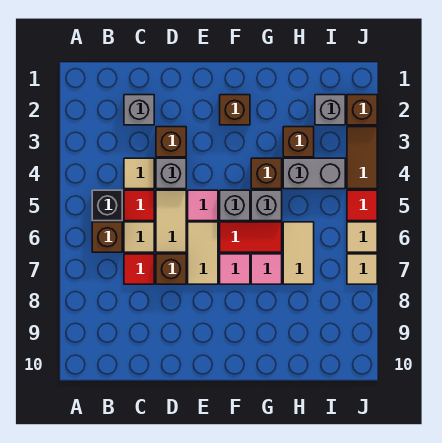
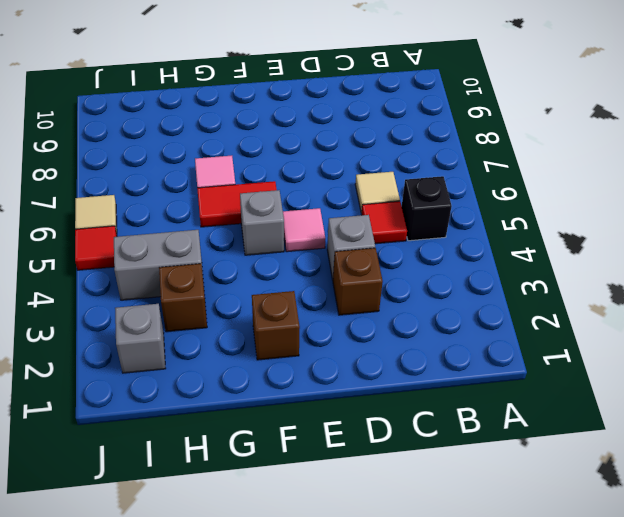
none -> brown brick B6 level 1
none -> grey brick C2 level 1
none -> tan tile C4 level 1

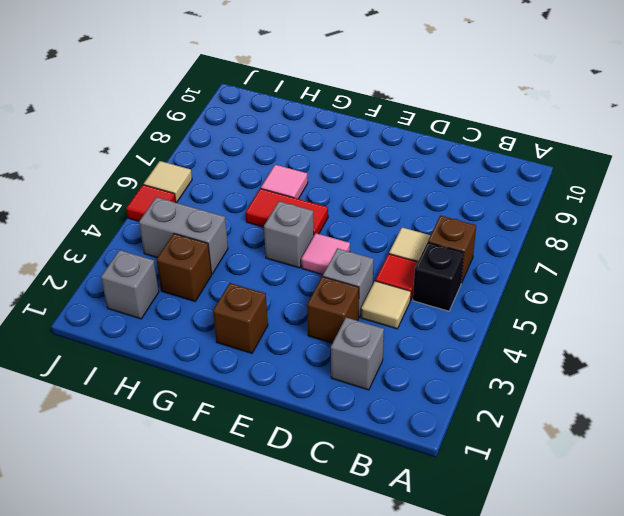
none -> red tile C7 level 1
none -> tan tile D5:D6 level 1
none -> brown brick D7 level 1

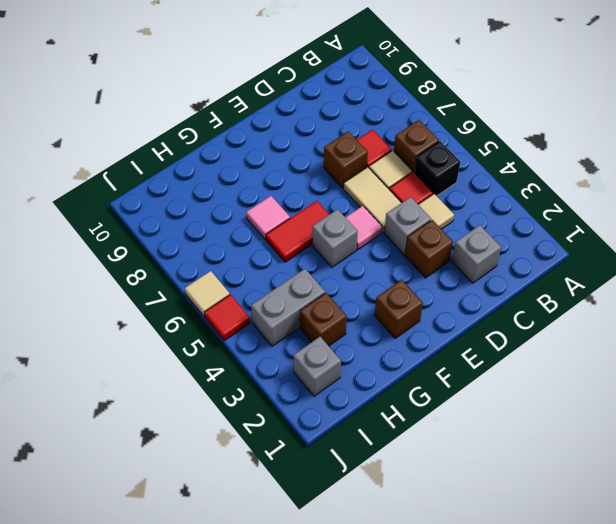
none -> tan tile E6:E7 level 1
none -> pink tile F7 level 1
none -> brown brick G4 level 1

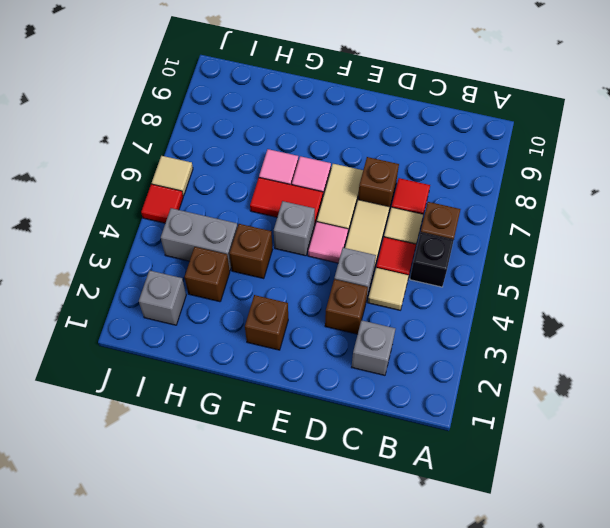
none -> grey brick G5 level 1
none -> tan tile H6:H7 level 1
none -> brown brick J2 level 1

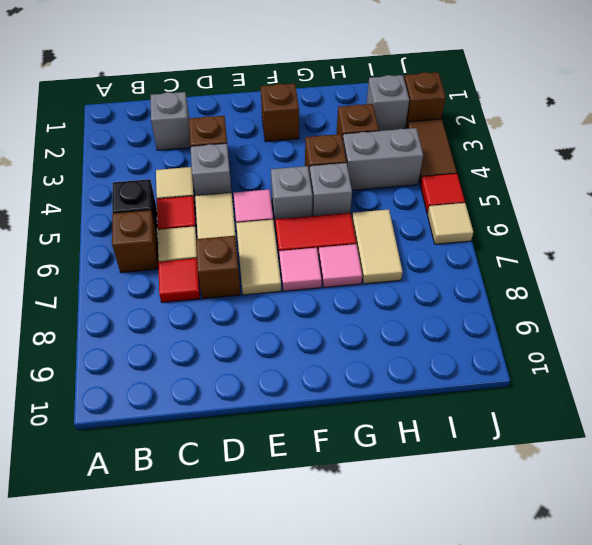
none -> tan tile J7 level 1

